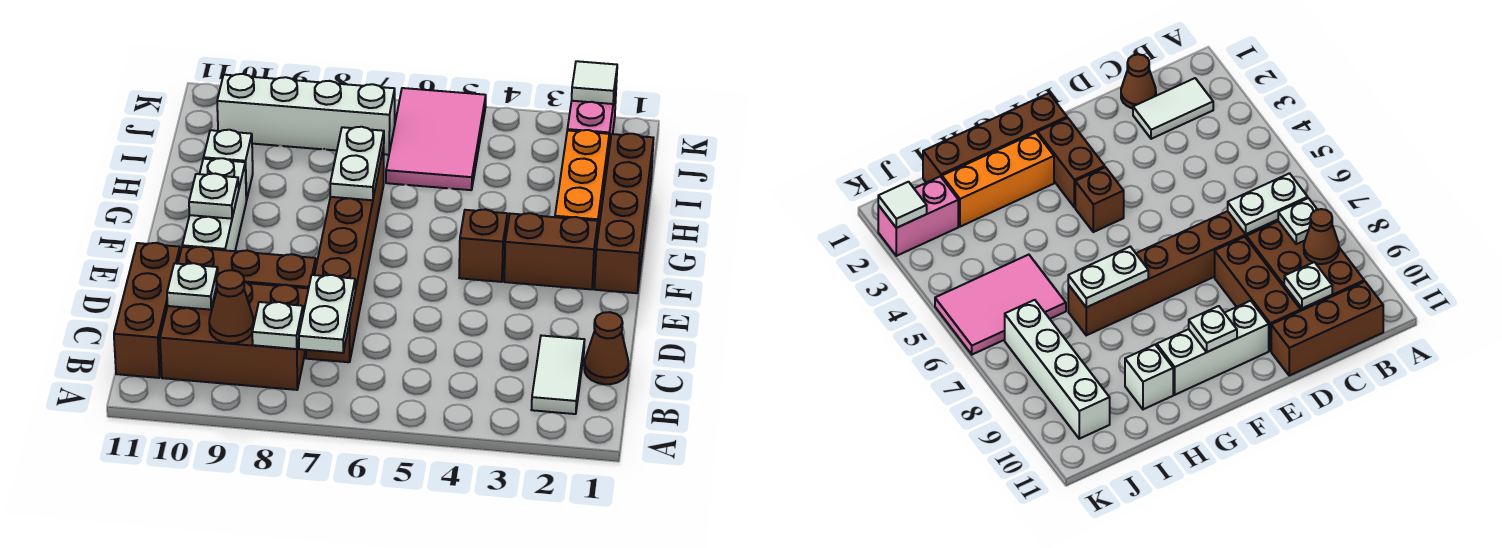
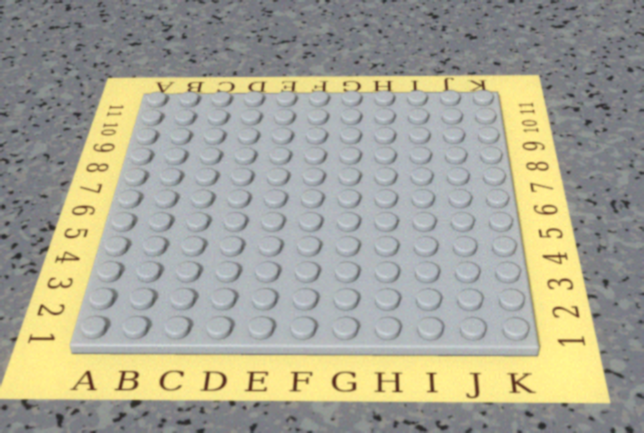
none -> white tile B2:C2 level 1
none -> brown brick B8:C10 level 1
none -> brown brick B11:D11 level 1

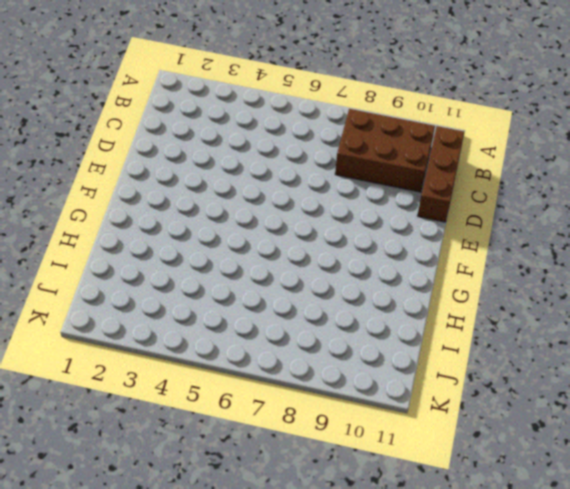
none -> white tile B2:C2 level 1
none -> brown cone C1 level 1
none -> brown brick C7:H7 level 1

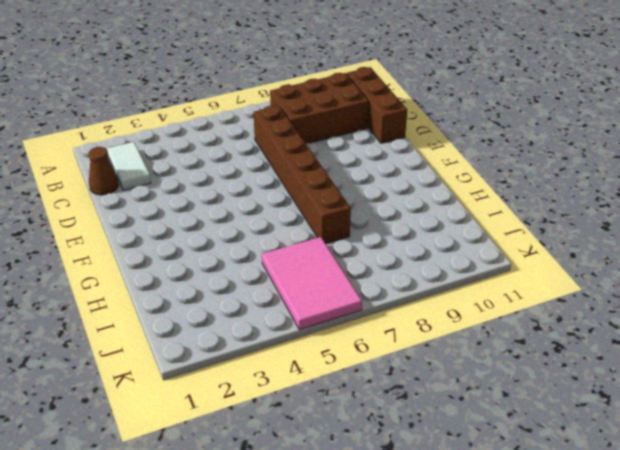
none -> brown brick D8:D10 level 1
none -> white brick E10:G10 level 1
none -> brown brick F1:I1 level 1

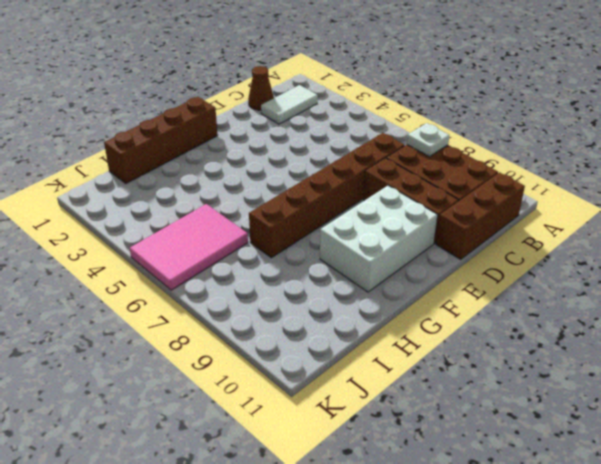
white brick E9:G10 level 1 -> white brick E10:G10 level 1
none -> brown brick F2:F3 level 1
none -> brown brick F4 level 1
none -> orange brick G2:I2 level 1

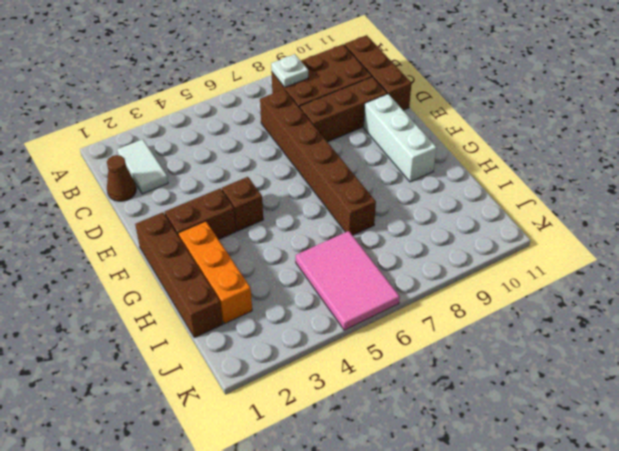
none -> white brick H10 level 1
none -> pink brick J2:K2 level 1
none -> white brick J7:J10 level 1

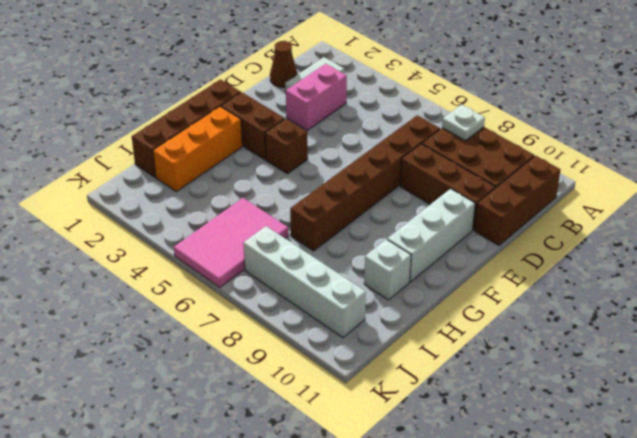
pink brick C3:D3 level 1 -> pink brick J2:K2 level 1
none -> white plate B7:C7 level 2
none -> brown cone B9 level 2
none -> white plate C10 level 2

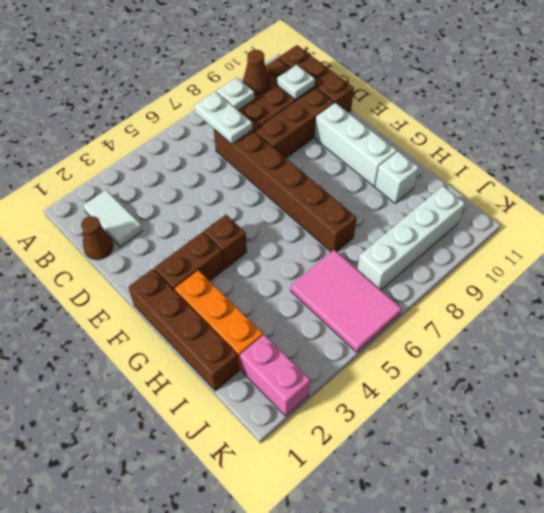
none -> white plate F10 level 2
none -> white plate G7:H7 level 2
none -> white tile K2 level 2

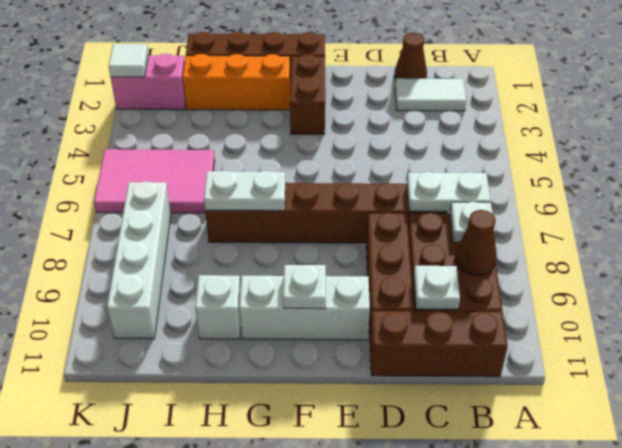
none -> brown brick F4 level 1

